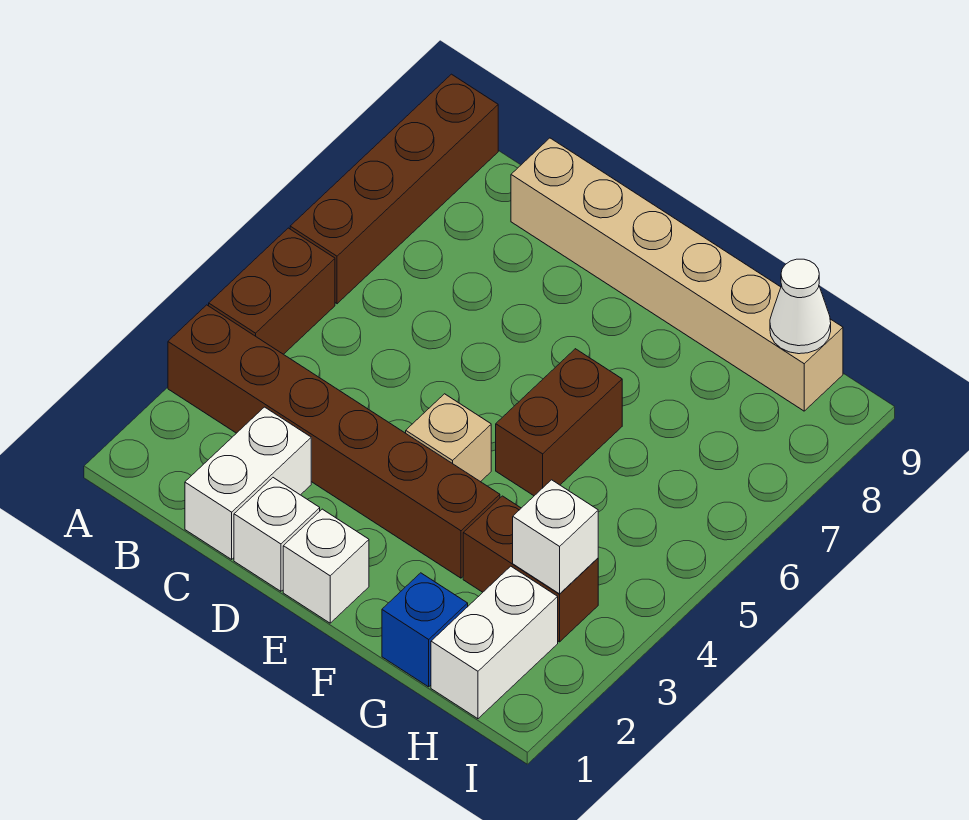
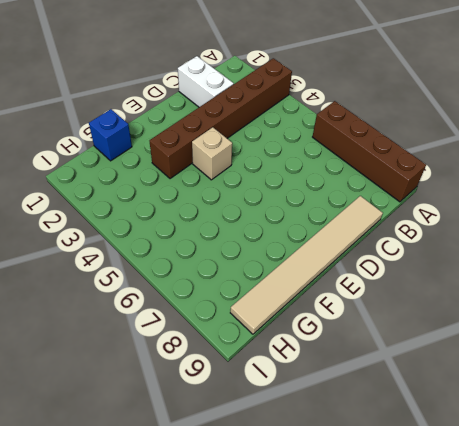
tan tile C9:H9 level 1 -> tan brick C9:H9 level 1
none -> brown brick A4:A5 level 1
none -> white brick D1 level 1
none -> white brick E1 level 1

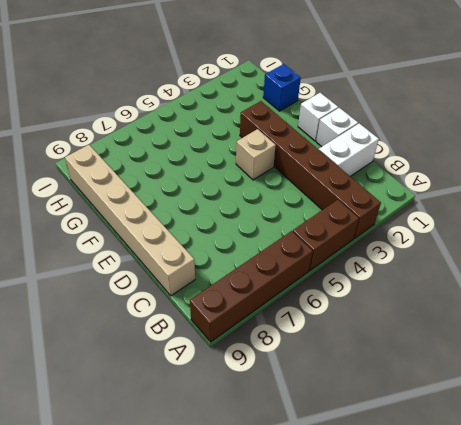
none -> brown brick F5:F6 level 1
none -> brown brick G3:H3 level 1
none -> white brick H1:H2 level 1

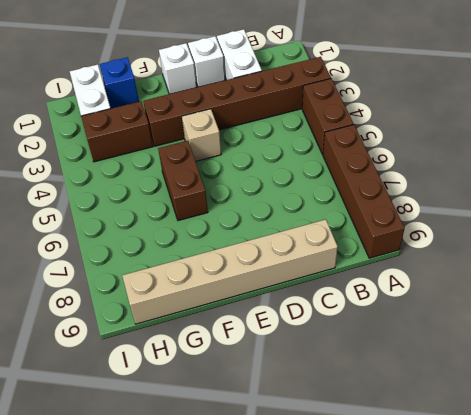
none -> white brick H3 level 2
none -> white cone H9 level 2

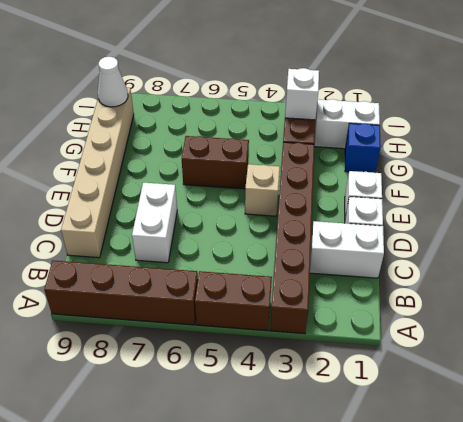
white brick C7:D7 level 1 -> none

